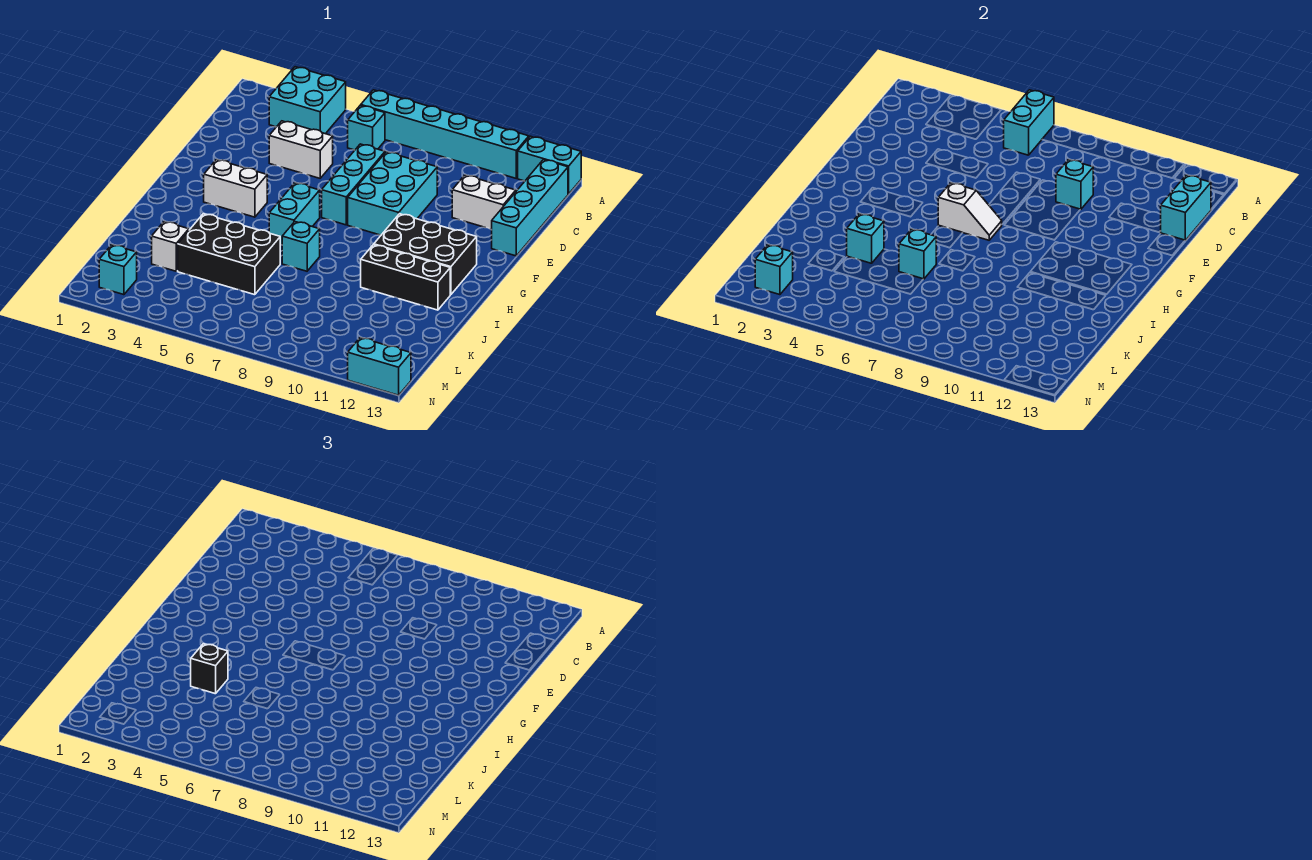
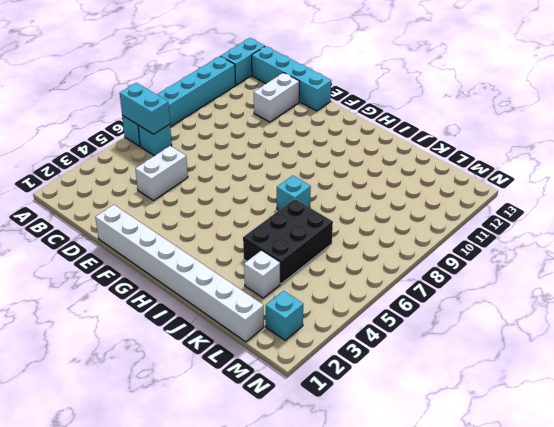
white brick E1:L1 level 1 -> none
none -> cyan brick A3:B4 level 1
none -> cyan brick D7:F7 level 1
none -> cyan brick D8:F9 level 1

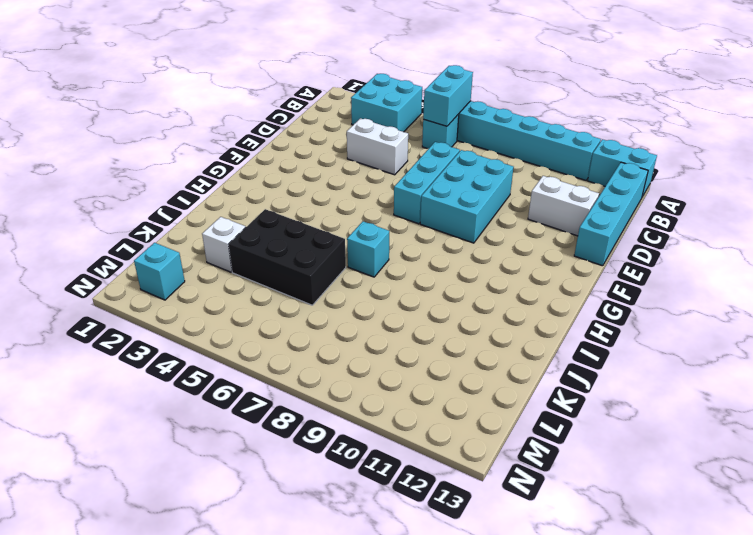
none -> white brick G3:G4 level 1
none -> cyan brick G6:H6 level 1
none -> black brick G10:H12 level 1

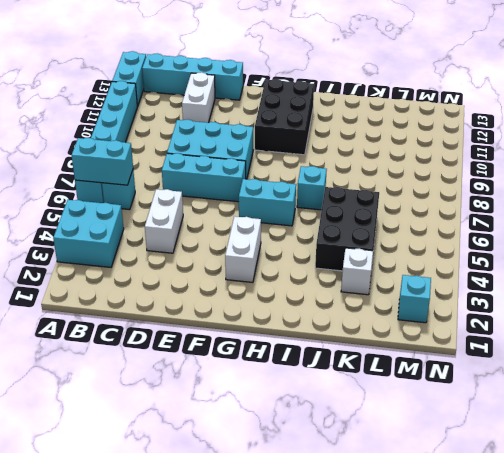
none -> black brick I10:I12 level 1
none -> cyan brick N12:N13 level 1
none -> cyan brick C13:D13 level 2

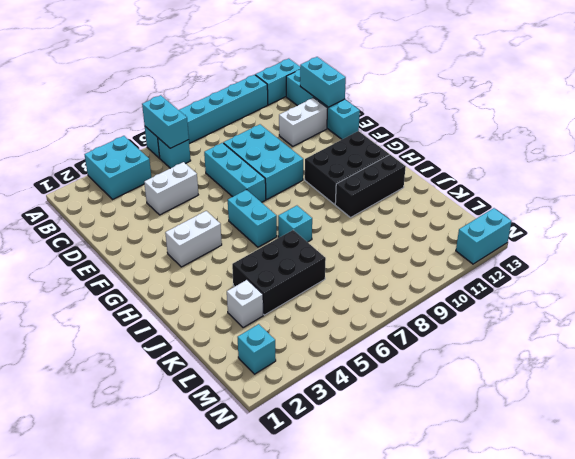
none -> cyan brick D9 level 2
none -> white slope G6:G7 level 2 top 6
none -> cyan brick J4 level 2

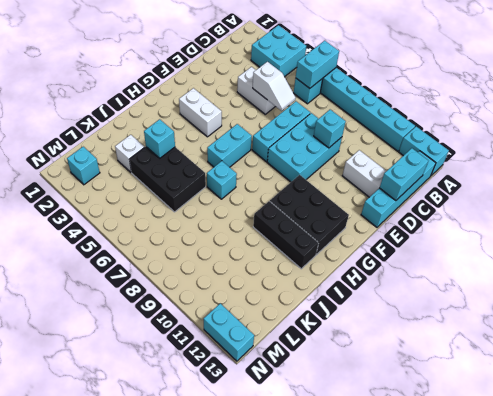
white slope D5:D6 level 2 top 5 -> white slope G6:G7 level 2 top 6
none -> cyan brick J6 level 2
none -> cyan brick M2 level 2
none -> black brick J4 level 3

